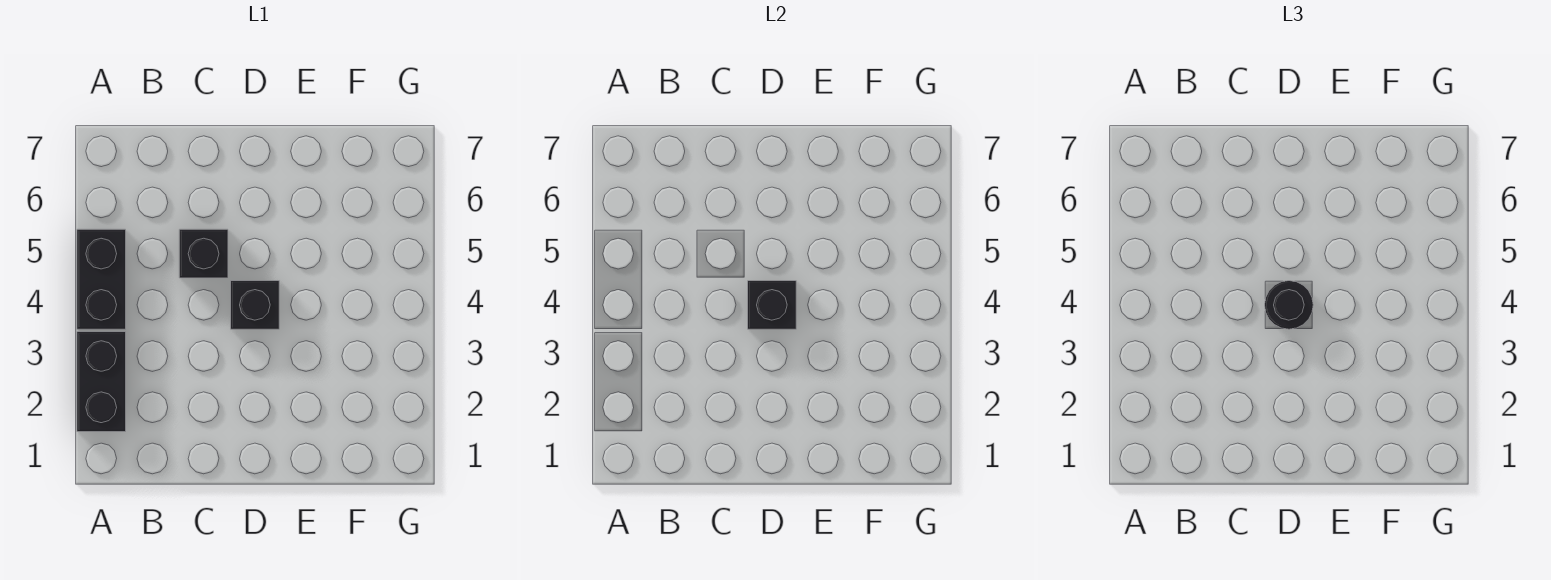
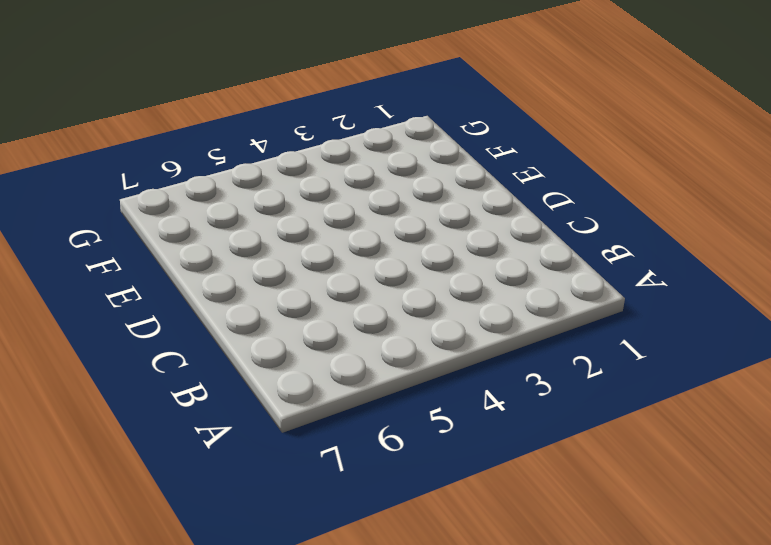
none -> black brick A2:A3 level 1
none -> black brick A4:A5 level 1

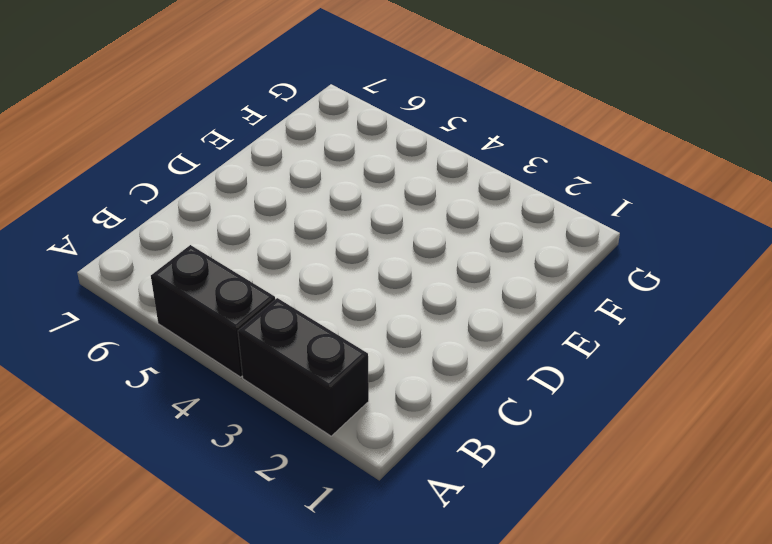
none -> black brick C5 level 1
none -> black brick D4 level 1

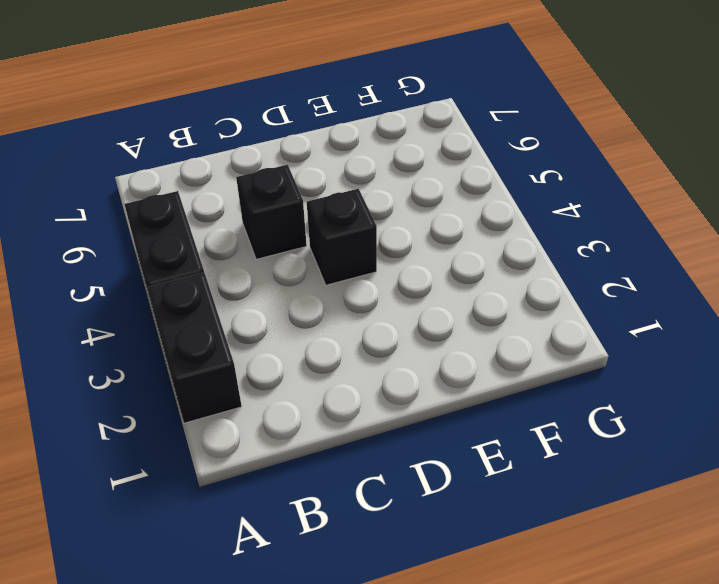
none -> black brick D4 level 2
none -> black round brick D4 level 3

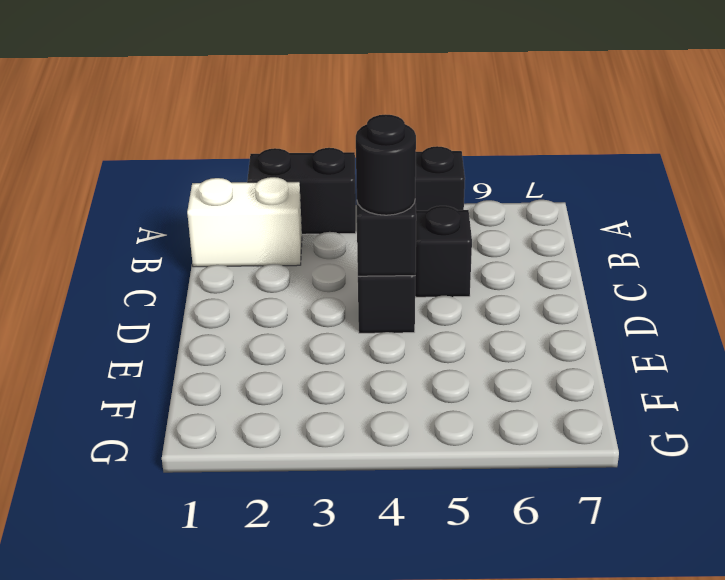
white brick B1:B2 level 1 -> none

